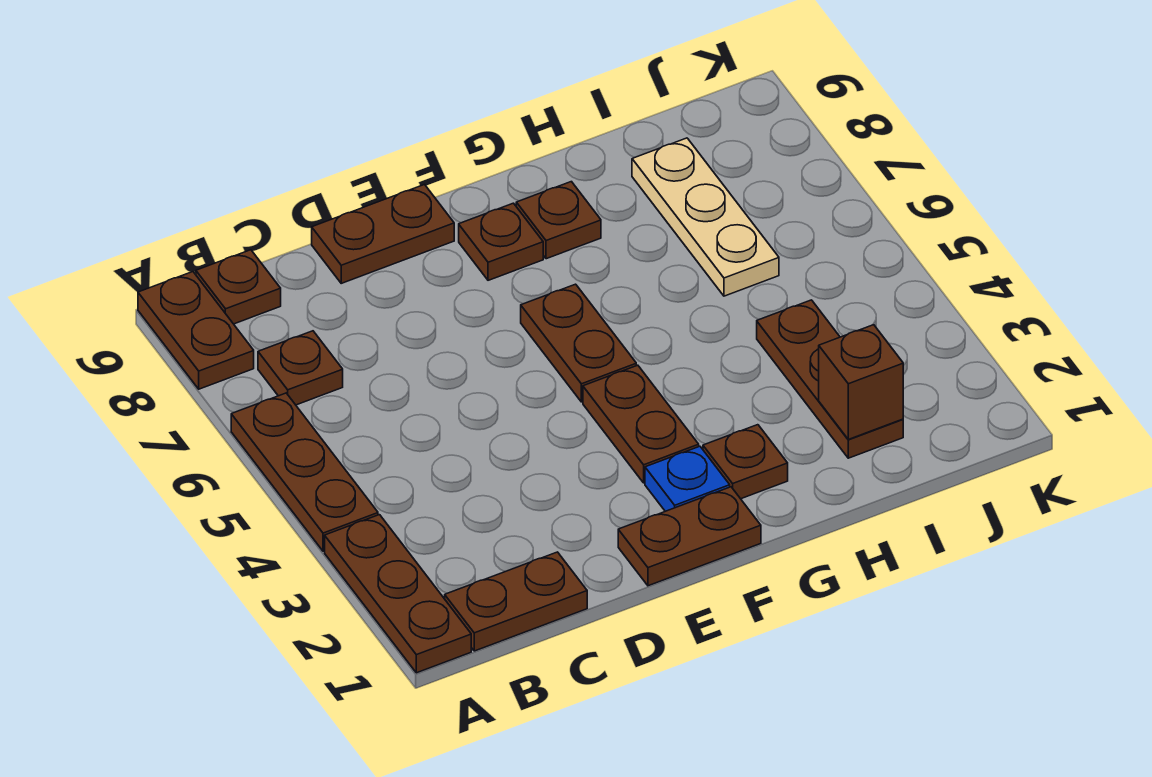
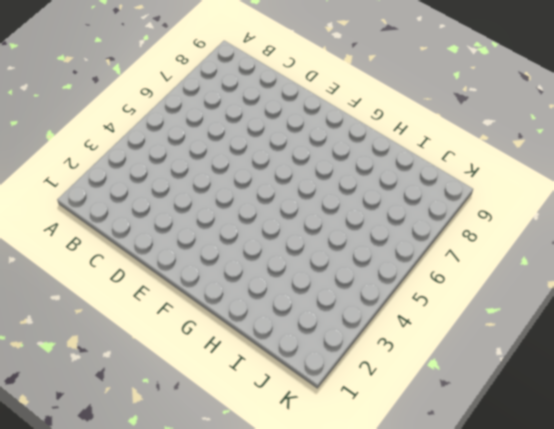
none -> brown plate A1:A3 level 1
none -> brown plate A4:A6 level 1
none -> brown plate A8:A9 level 1

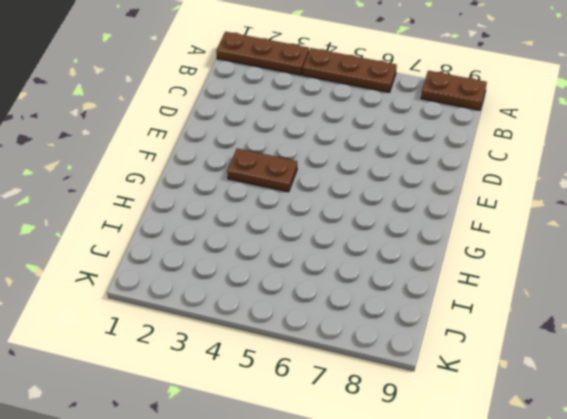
none -> brown plate B1:C1 level 1
none -> brown plate B7 level 1
none -> brown plate B9 level 1

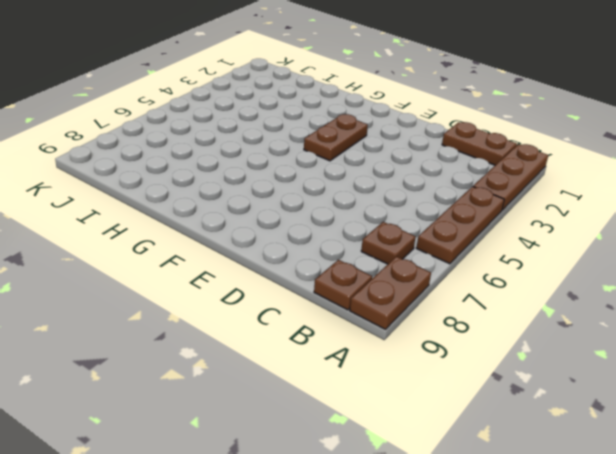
none -> brown plate D9:E9 level 1
none -> brown plate E1:F1 level 1
none -> blue plate F2 level 1

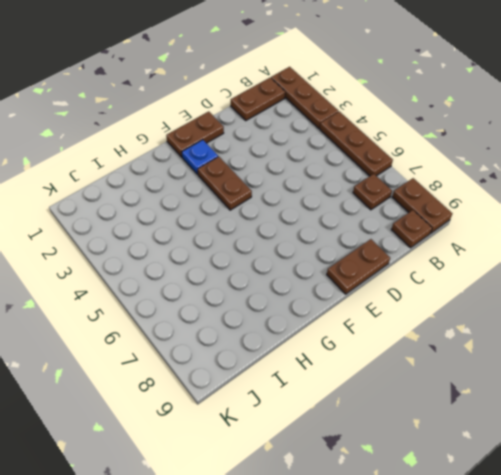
none -> brown plate F5:F6 level 1
none -> brown plate F8 level 1
none -> brown plate G2 level 1

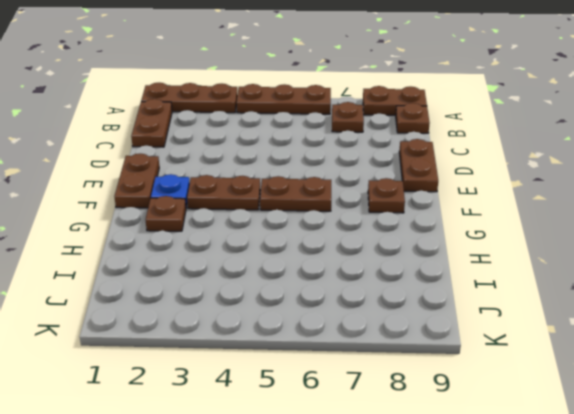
none -> brown plate G8 level 1
none -> brown plate I2:I4 level 1
none -> tan plate I6:I8 level 1

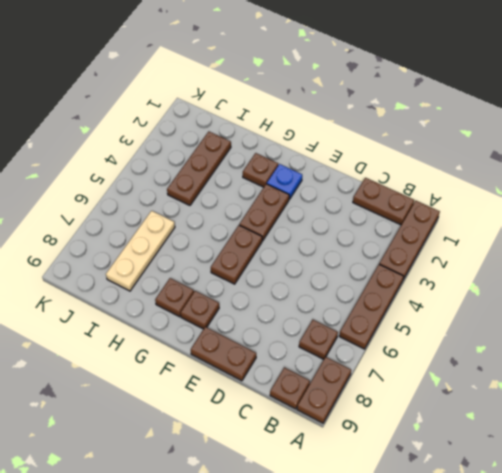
none -> brown plate E1:F1 level 1
none -> brown brick I2 level 2

